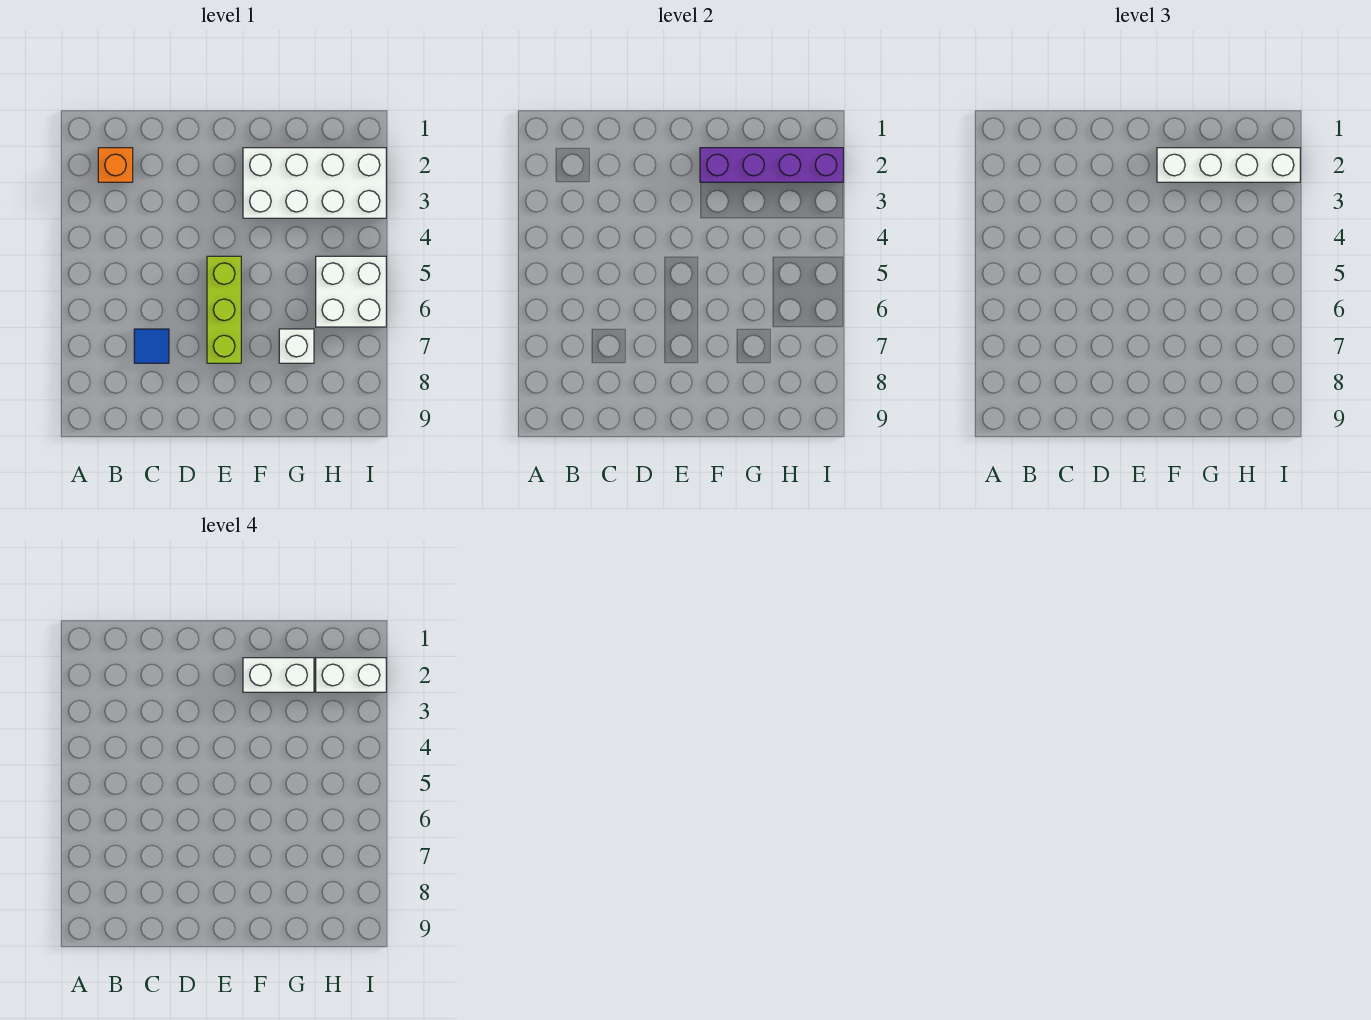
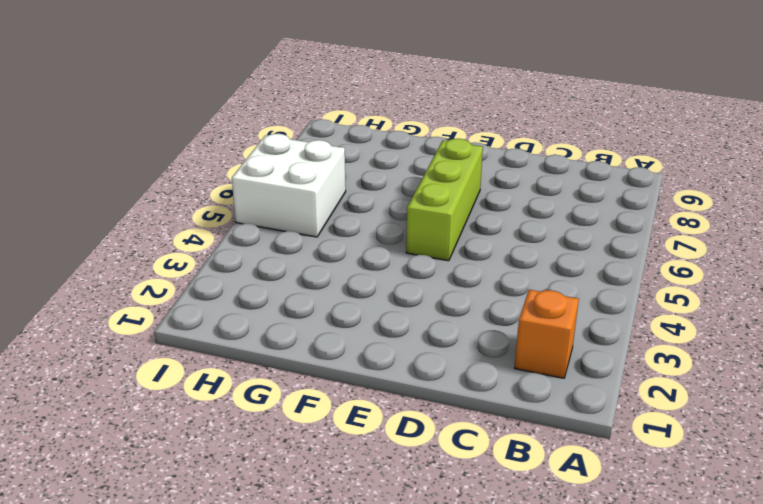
none -> blue tile C7 level 1
none -> white brick F2:I3 level 1

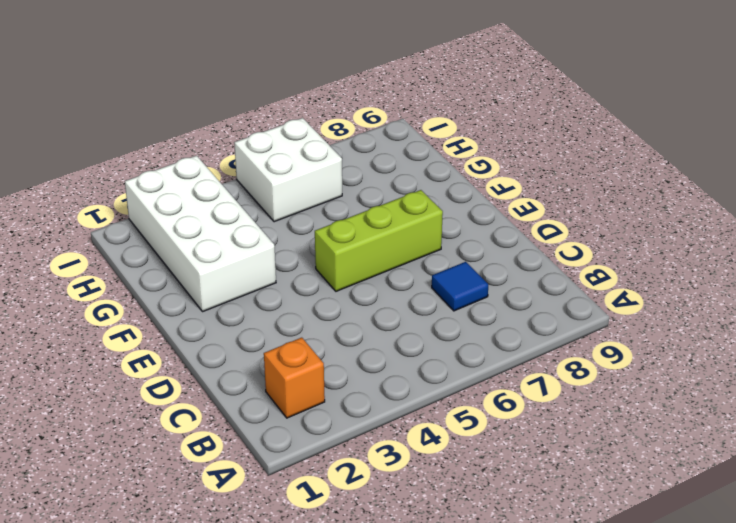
none -> white brick G7 level 1
none -> purple brick F2:I2 level 2

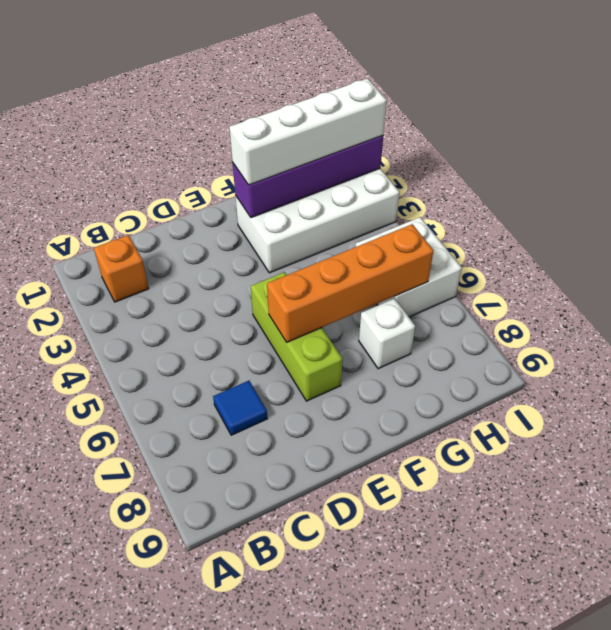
orange brick E6:H6 level 2 -> none
none -> white brick F2:G2 level 4
none -> white brick H2:I2 level 4

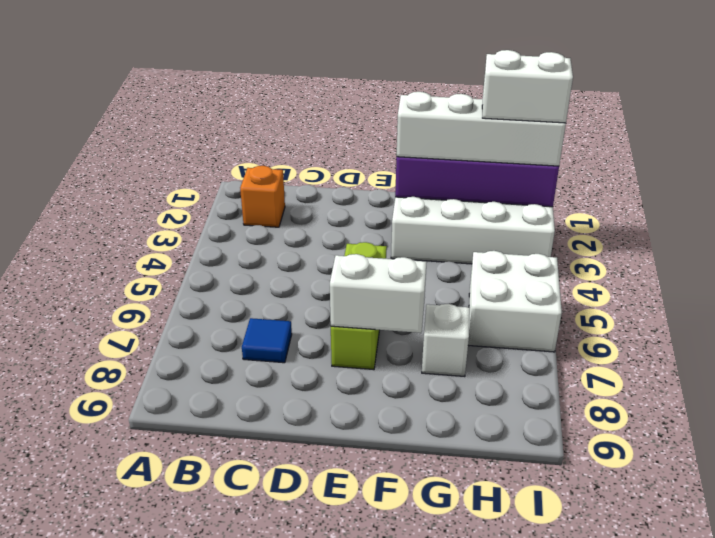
white brick E7:F7 level 2 -> white brick F2:G2 level 4

